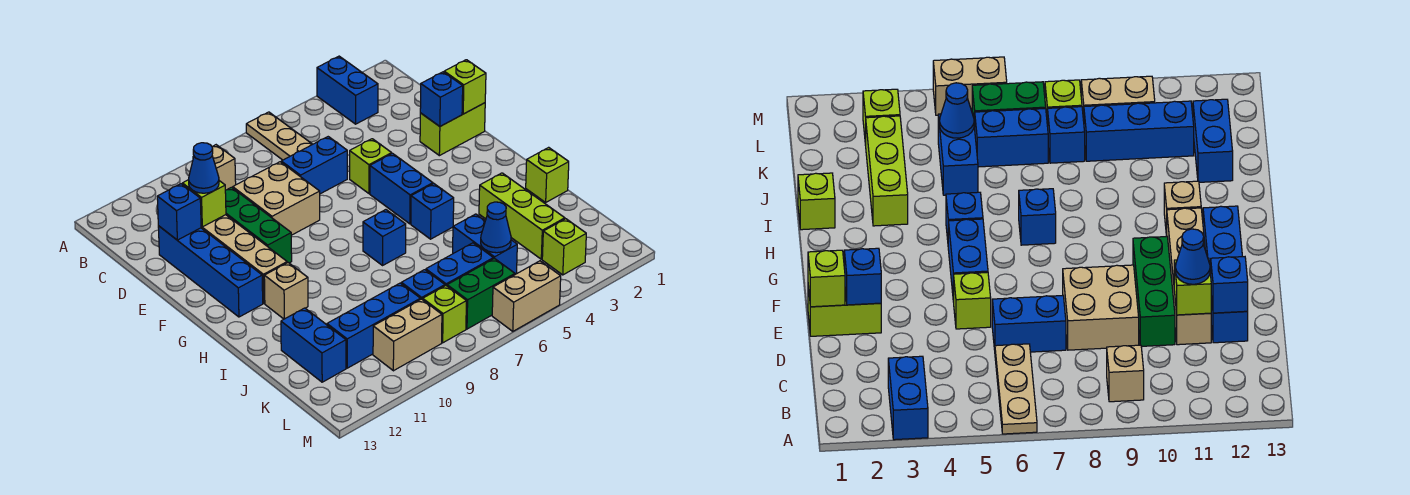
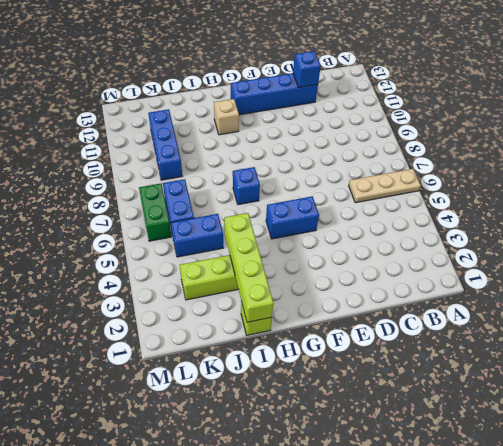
lime brick I1:I4 level 2 -> none
none -> blue brick A3:B3 level 1
none -> tan brick B9 level 1
none -> blue brick D6:D7 level 1
none -> tan brick D8:E9 level 1

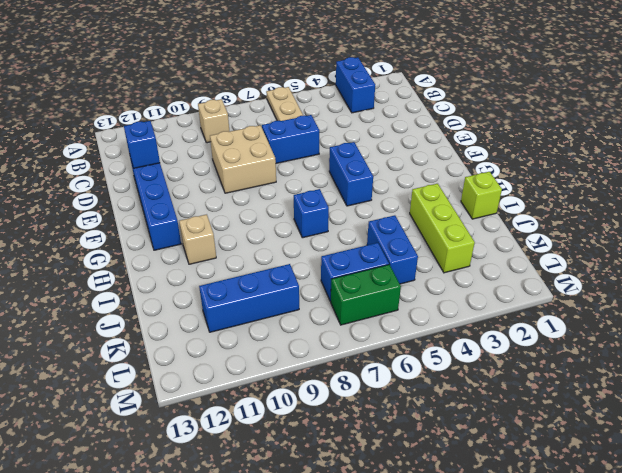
none -> green brick D10:F10 level 1
none -> tan brick D11:G11 level 1
none -> lime brick E1:E2 level 1
none -> lime brick E5 level 1

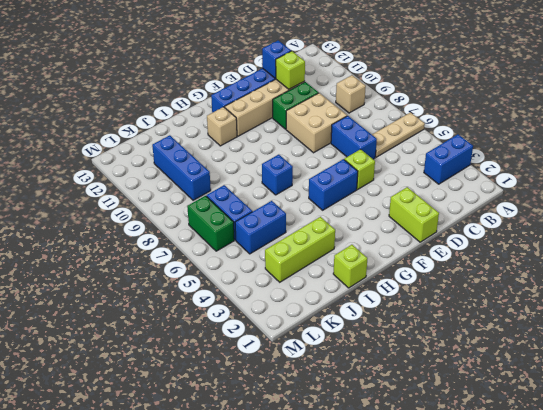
green brick D10:E10 level 1 -> green brick D10:F10 level 1
none -> blue brick H5 level 1
none -> blue brick J12:K12 level 1
none -> blue brick K8 level 1
none -> lime brick L3 level 1

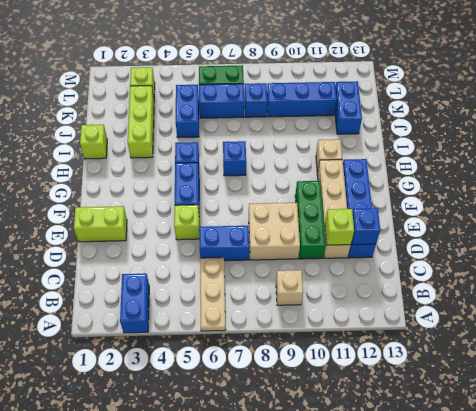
none -> lime brick L8 level 1
none -> tan brick L9:L10 level 1
none -> tan brick M5:M6 level 1
none -> lime brick E1 level 2

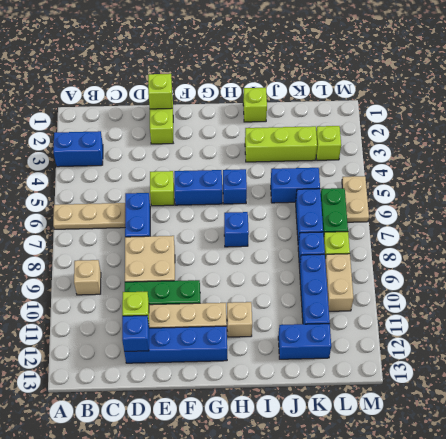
tan plate M5:M6 level 1 -> tan brick M5:M6 level 1
none -> blue brick E2 level 2
none -> blue cone K5 level 2
none -> blue cone D11 level 3

